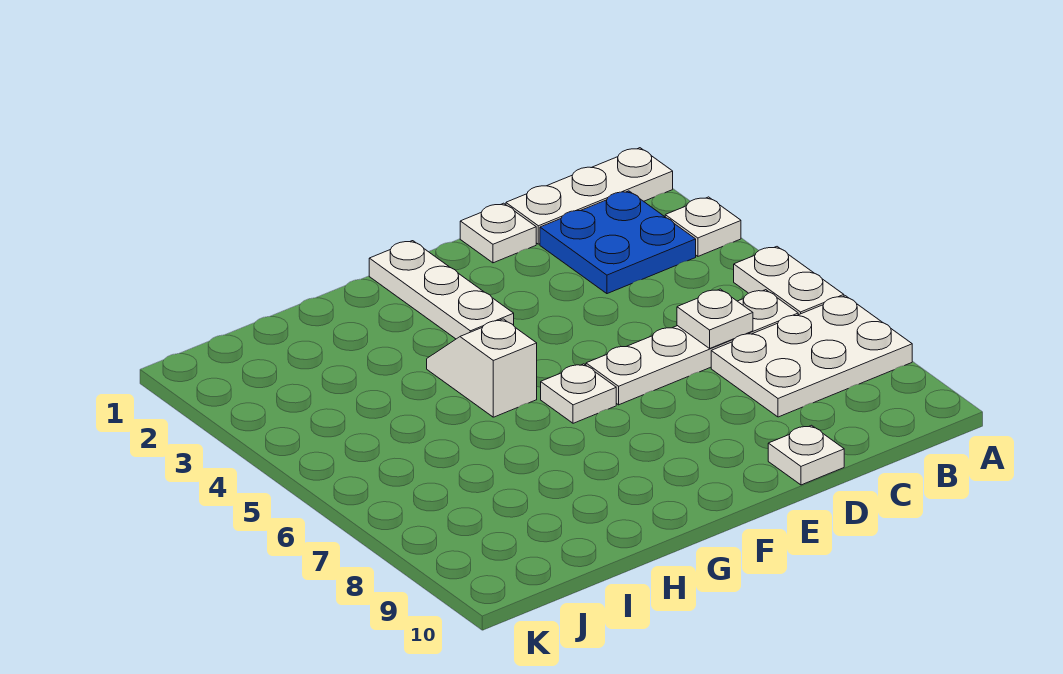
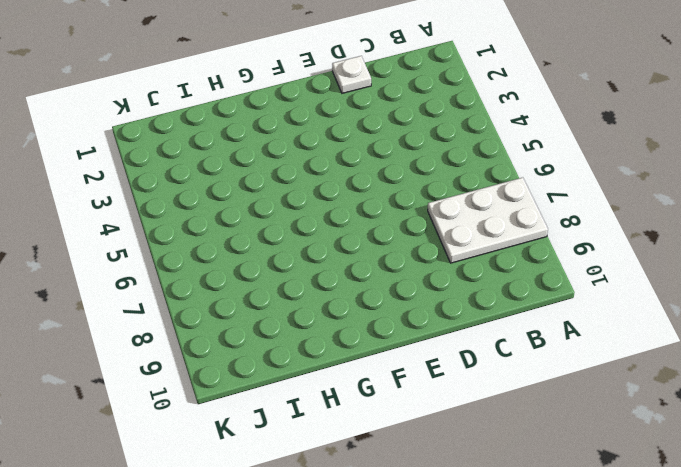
none -> white plate A1:C1 level 1
none -> white plate A3 level 1
none -> white plate A5:A6 level 1

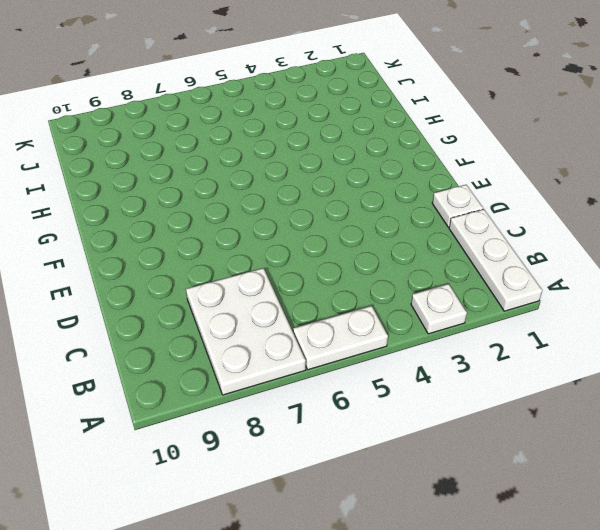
none -> blue plate B2:C3 level 1
none -> white plate B6:E6 level 1
none -> white plate D10 level 1

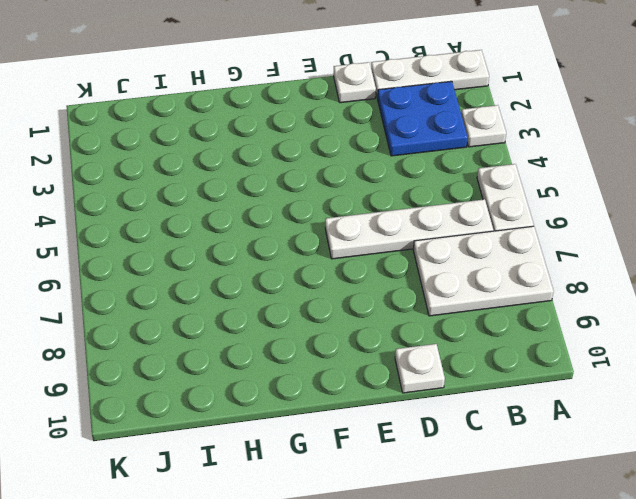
none -> white plate F1:F3 level 1
none -> white plate F6 level 1
none -> white slope G4:G5 level 1 top 5

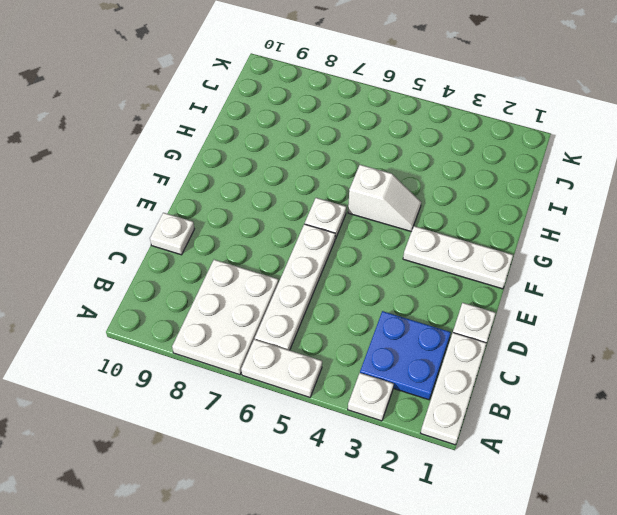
none -> white plate C6 level 2

